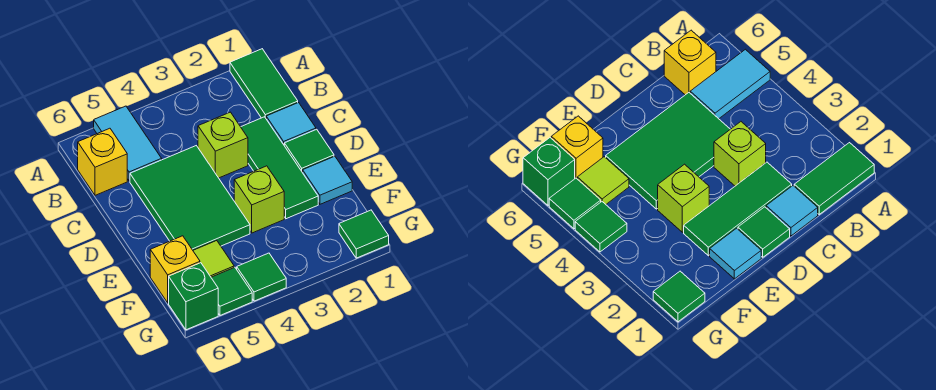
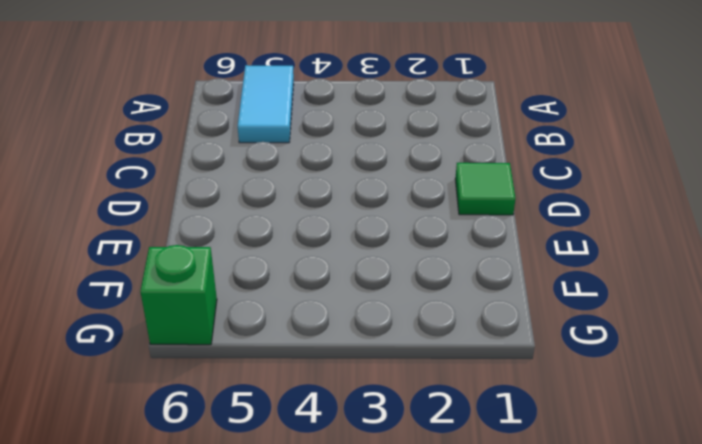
none -> green tile A1:B1 level 1
none -> yellow brick B6 level 1
none -> cyan tile C1 level 1

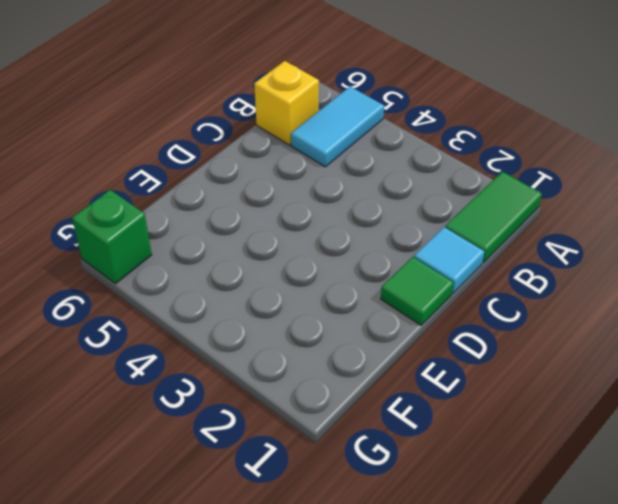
none -> green tile C2:E2 level 1
none -> lime brick C3 level 1
none -> green tile C4:E5 level 1

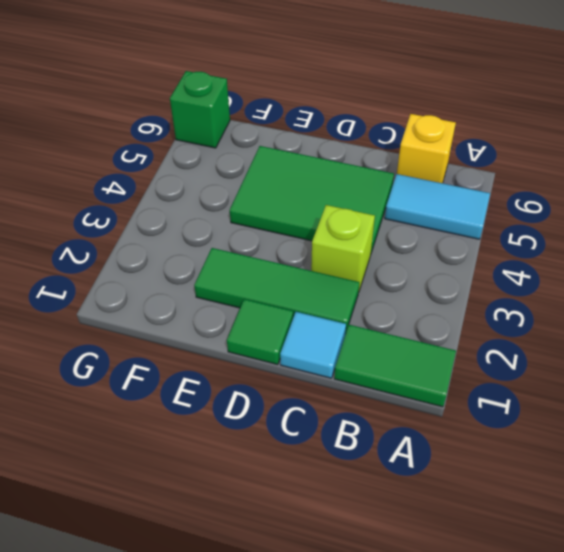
none -> cyan tile E1 level 1
none -> lime brick E3 level 1
none -> lime tile F5 level 1

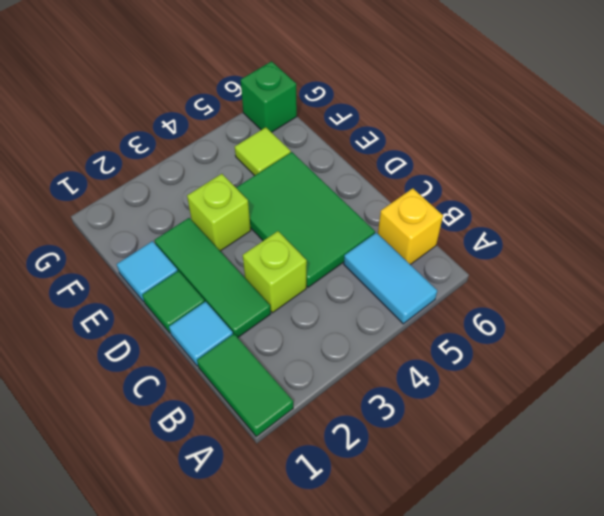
none -> yellow brick F6 level 1
none -> green tile G1 level 1
none -> green tile G4 level 1

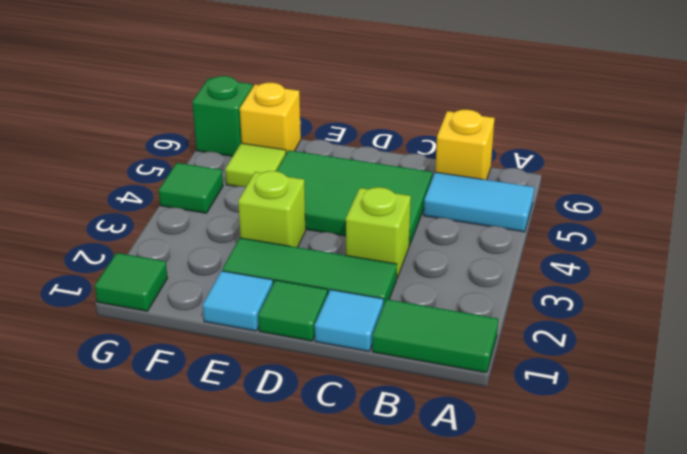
none -> green tile G5 level 1

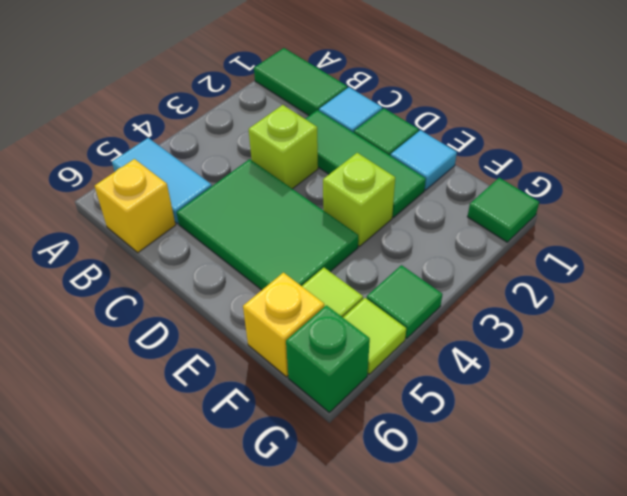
lime tile G5 level 1 -> green tile G5 level 1

